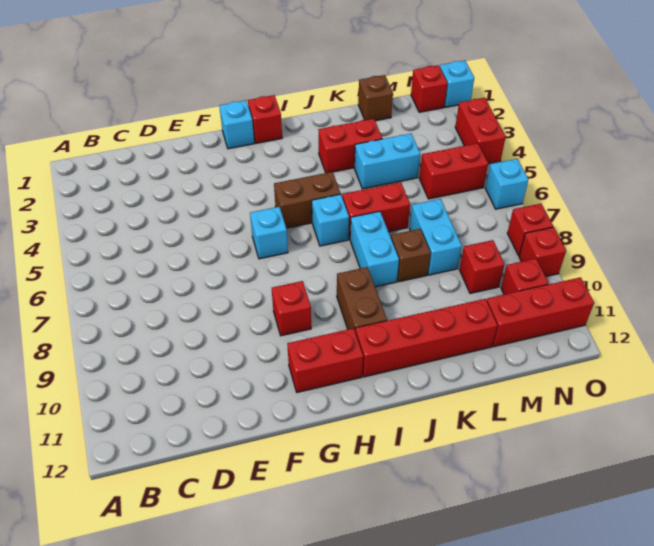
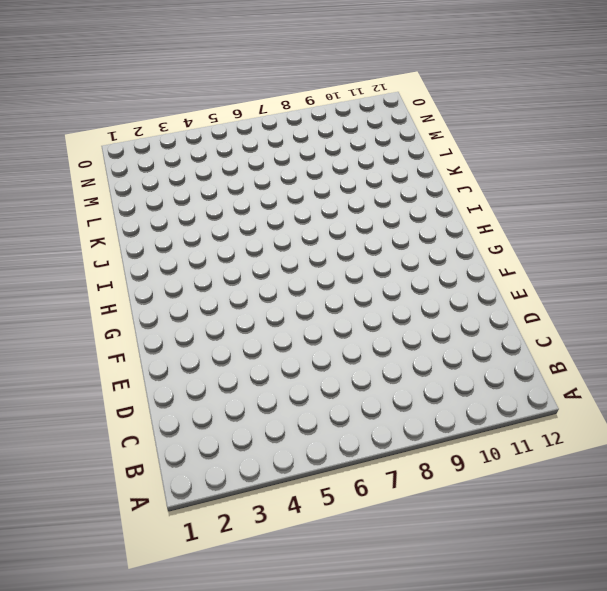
none -> cyan brick G1 level 1
none -> cyan brick G6 level 1
none -> red brick G9 level 1

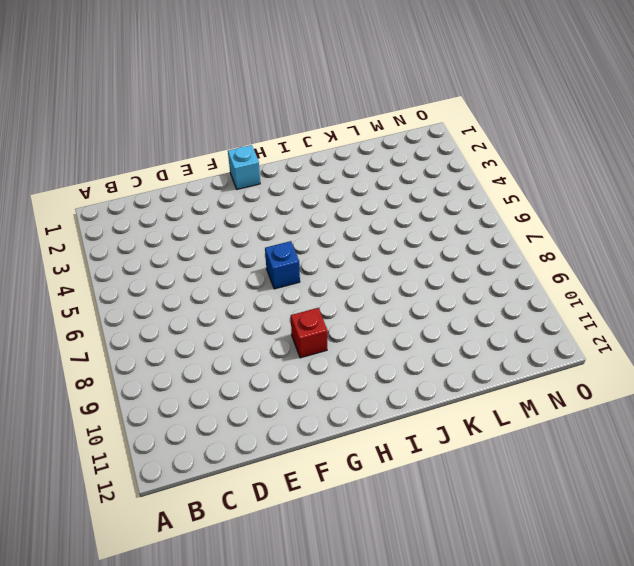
blue brick G6 level 1 -> cyan brick G6 level 1
none -> red brick G11:H11 level 1
none -> red brick H1 level 1
none -> brown brick H5:I5 level 1

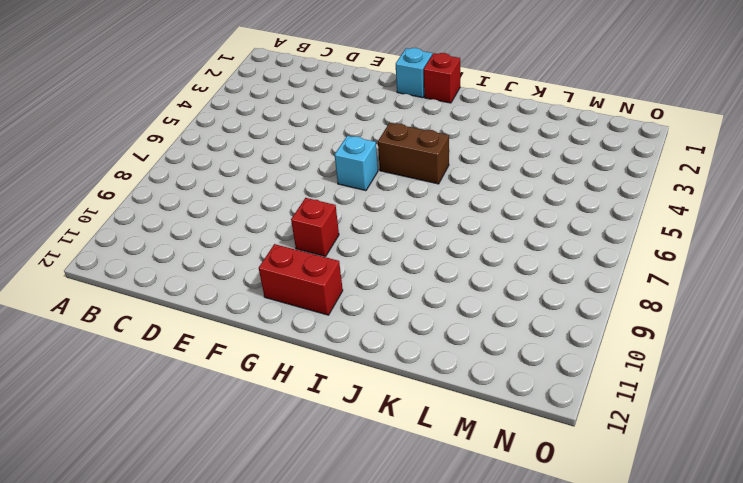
none -> cyan brick I6 level 1
none -> brown brick I9:I10 level 1
none -> red brick I11:L11 level 1

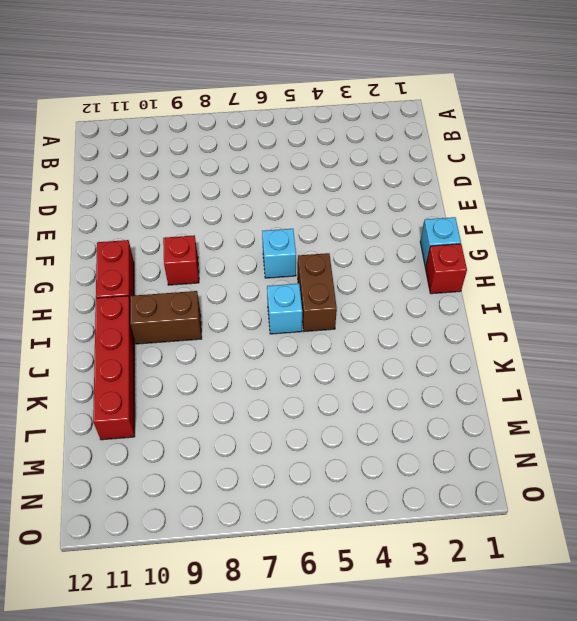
none -> red brick J3:K3 level 1
none -> red brick J6:K6 level 1
none -> cyan brick J7:J8 level 1

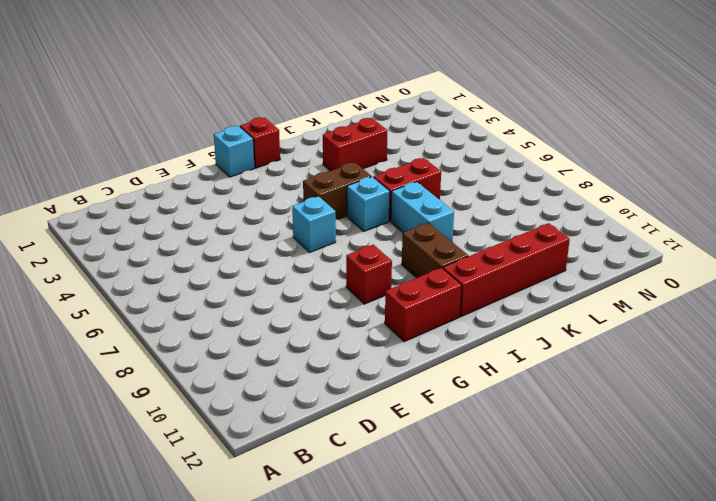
none -> cyan brick K4:L4 level 1
none -> brown brick K8 level 1
none -> brown brick L1 level 1

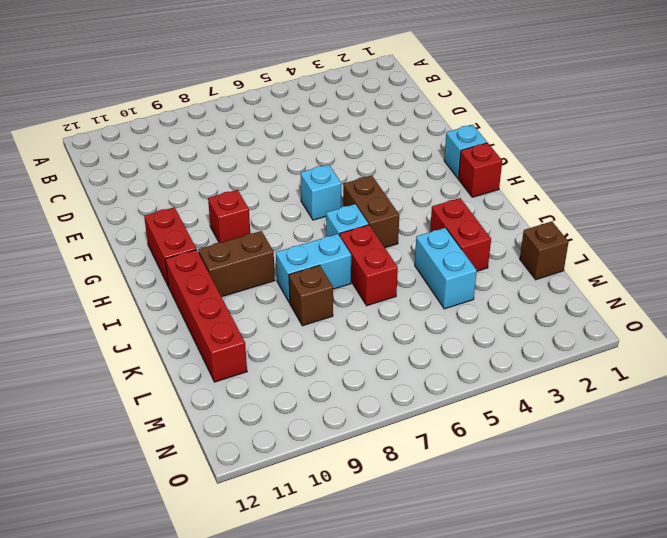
none -> cyan brick L7:L8 level 1
none -> red brick M5:N5 level 1
none -> red brick M9 level 1

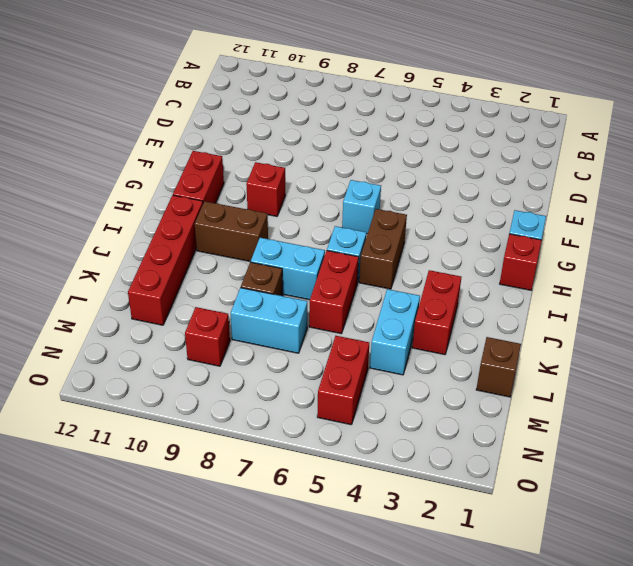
none -> red brick M11:O11 level 1
none -> red brick N1 level 1
none -> red brick N10 level 1

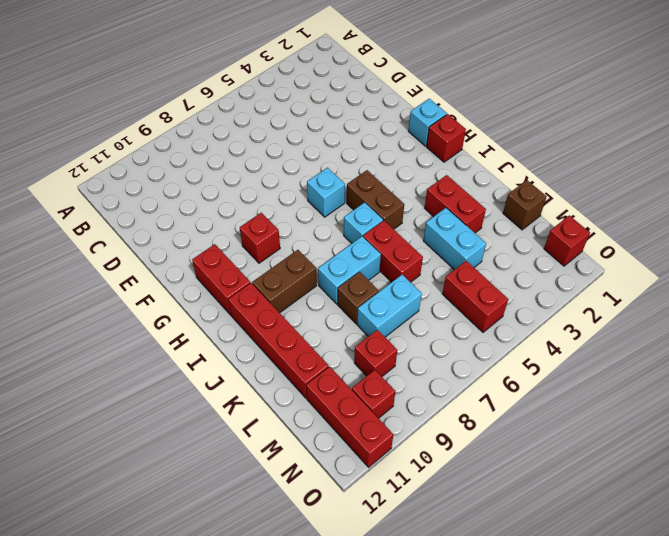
none -> cyan brick O1 level 1
none -> red brick O3:O4 level 1
none -> cyan brick O6 level 1

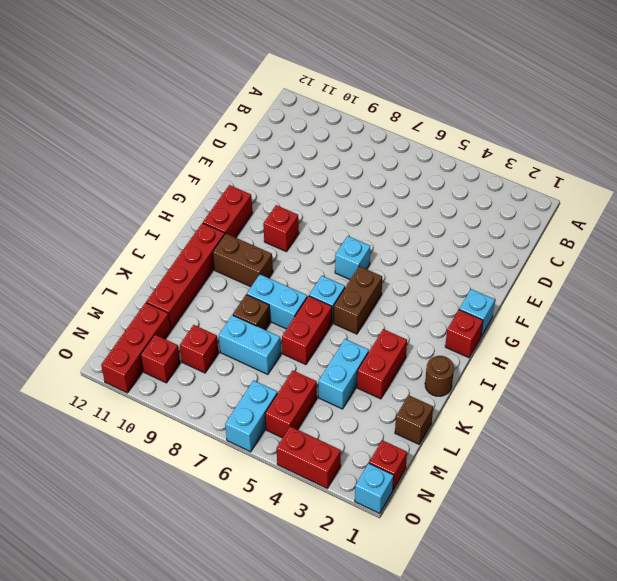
brown round brick J1 level 1 -> none
cyan brick N6:O6 level 1 -> cyan brick O6 level 1
none -> red brick O8 level 1
none -> red brick O9 level 1

